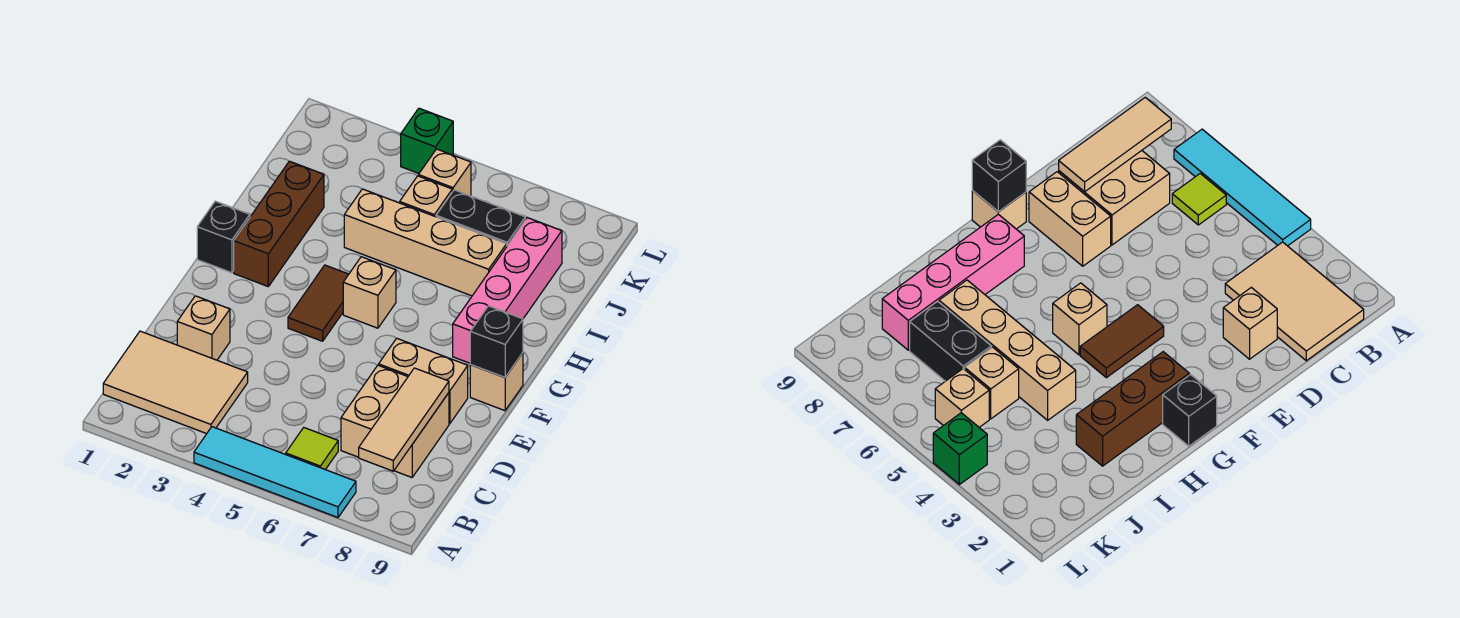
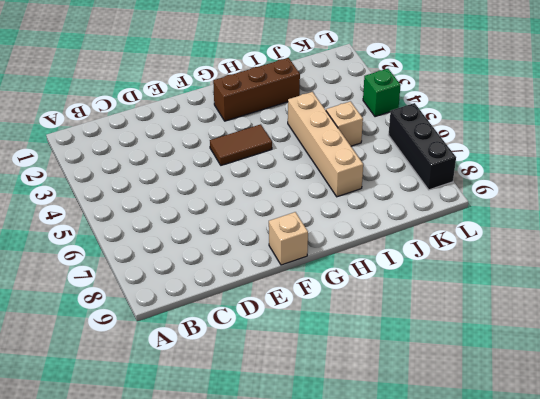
black brick L6:L8 level 1 -> none
none -> cyan tile A4:A7 level 1
none -> tan tile B1:C3 level 1
none -> lime tile B6 level 1

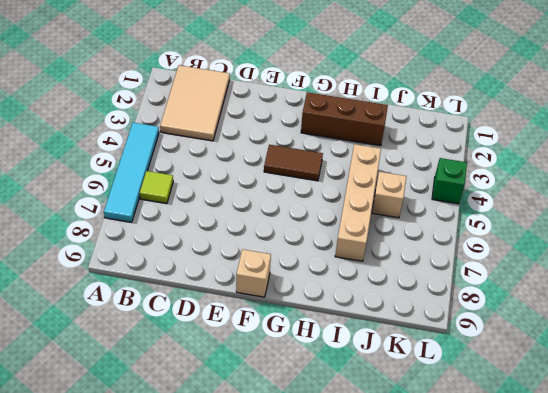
none -> tan brick C7:D8 level 1
none -> tan brick D2 level 1
none -> tan brick E7:E8 level 1

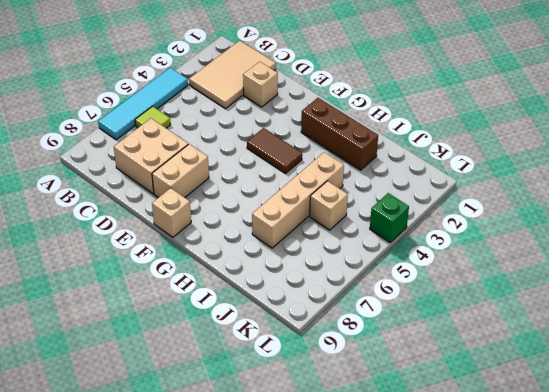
none -> black brick G1 level 1
none -> tan brick G5 level 1
none -> pink brick G8:J8 level 1

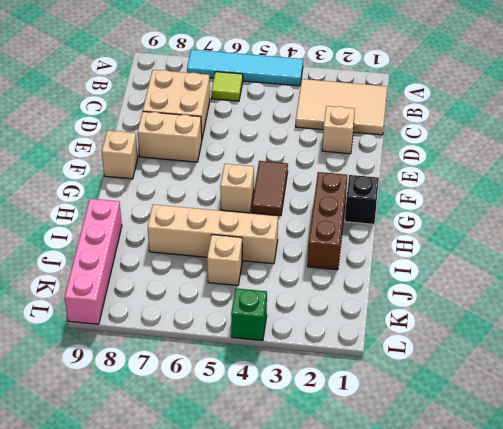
pink brick I9:L9 level 1 -> pink brick G8:J8 level 1
none -> black brick J6:J7 level 1
none -> tan brick K5 level 1
none -> tan tile B8:D8 level 2

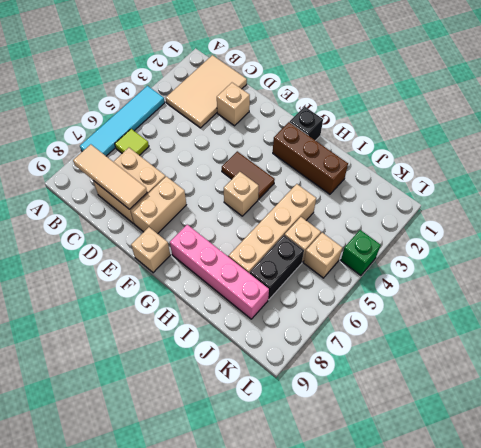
none -> black brick F9 level 2

